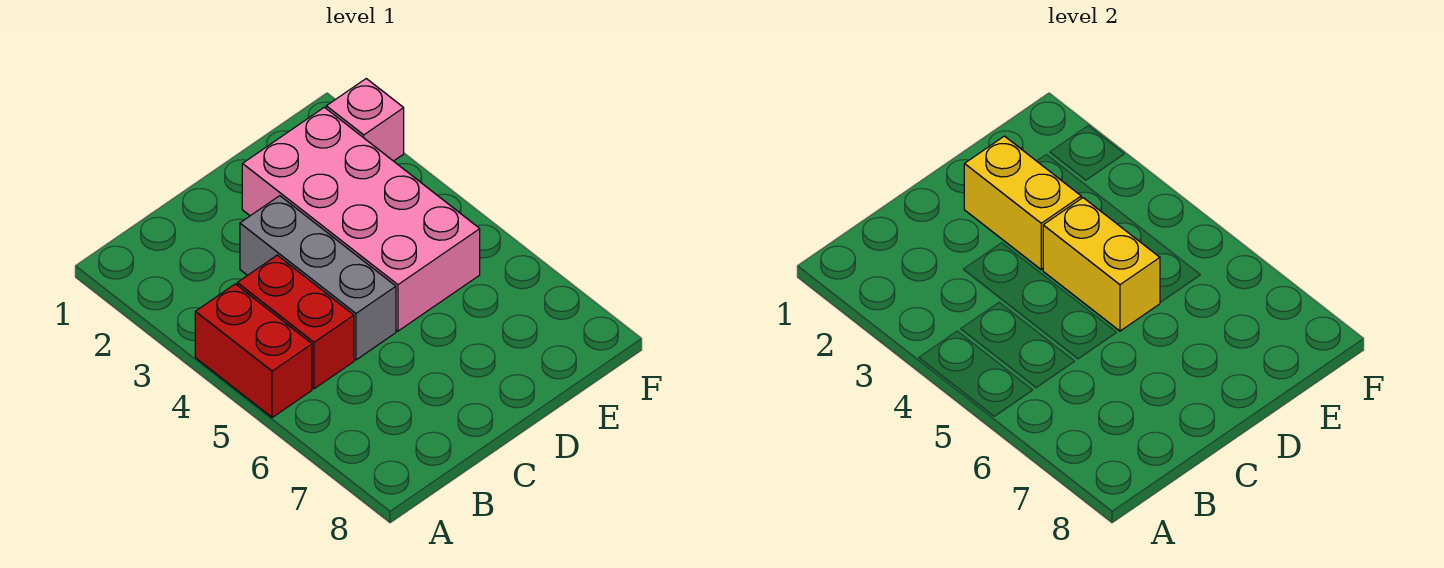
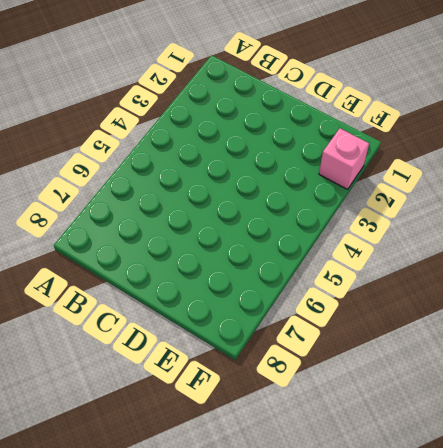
none -> red brick A4:A5 level 1
none -> red brick B4:B5 level 1

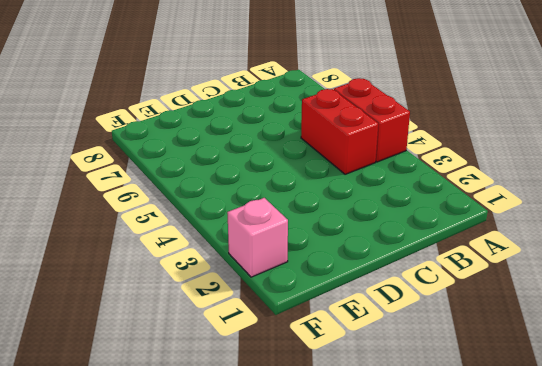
none -> grey brick C3:C5 level 1
none -> pink brick D2:E5 level 1

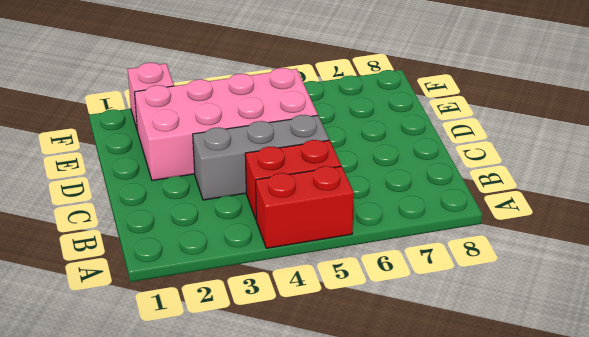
none -> yellow brick D2:D3 level 2
none -> yellow brick D4:D5 level 2

